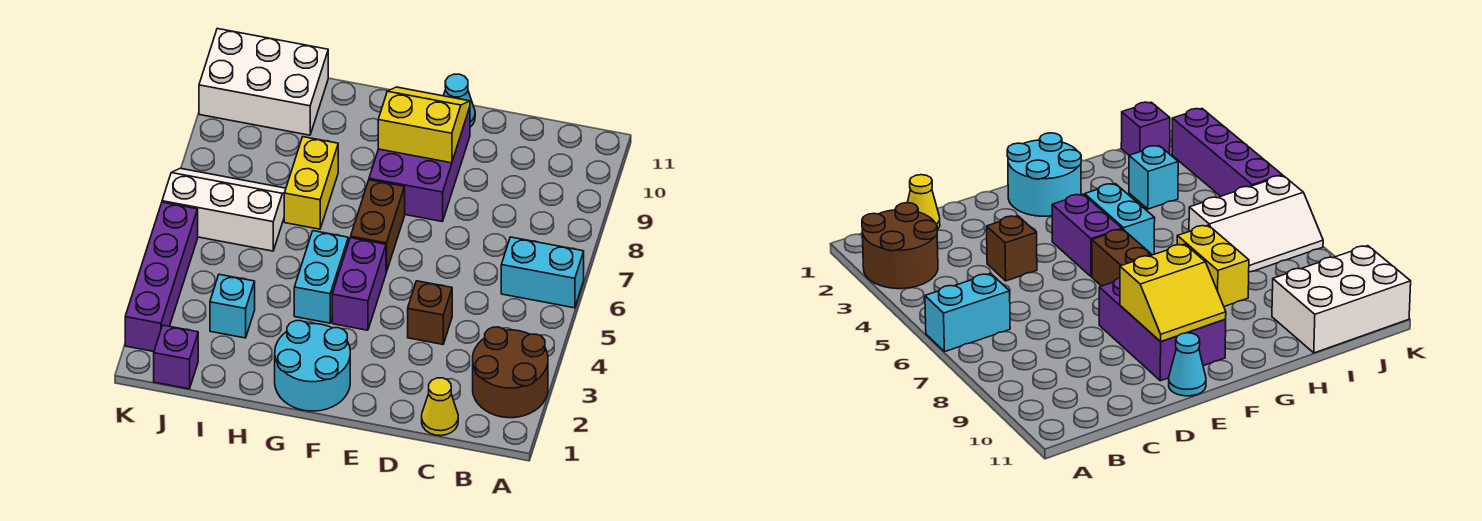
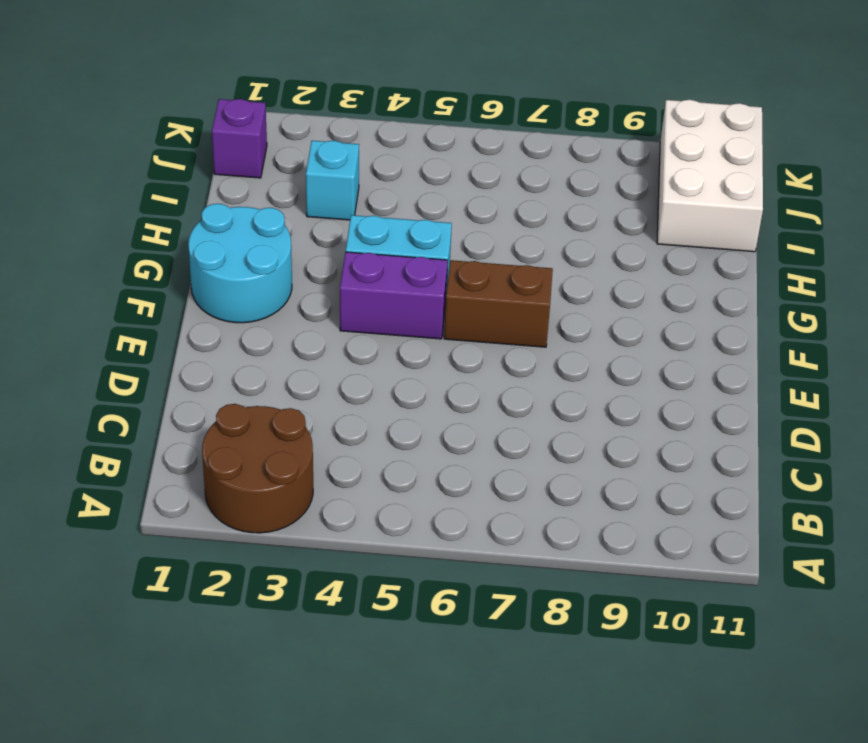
none -> cyan brick A6:B6 level 1
none -> yellow cone C1 level 1
none -> brown brick D4 level 1

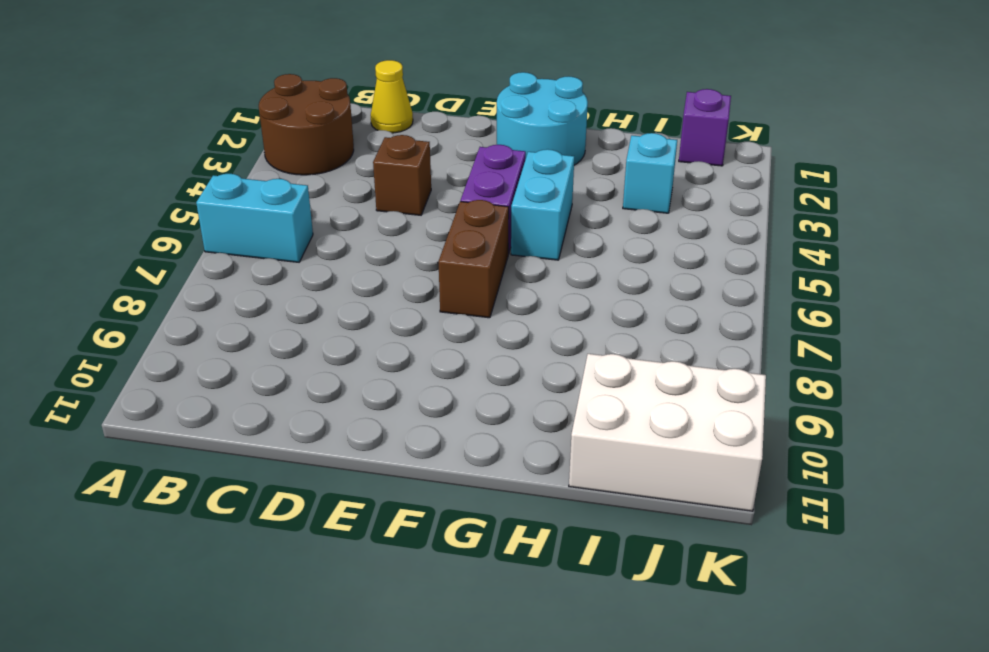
none -> purple brick E8:F10 level 1
none -> cyan cone E11 level 1
none -> yellow brick H7:H8 level 1

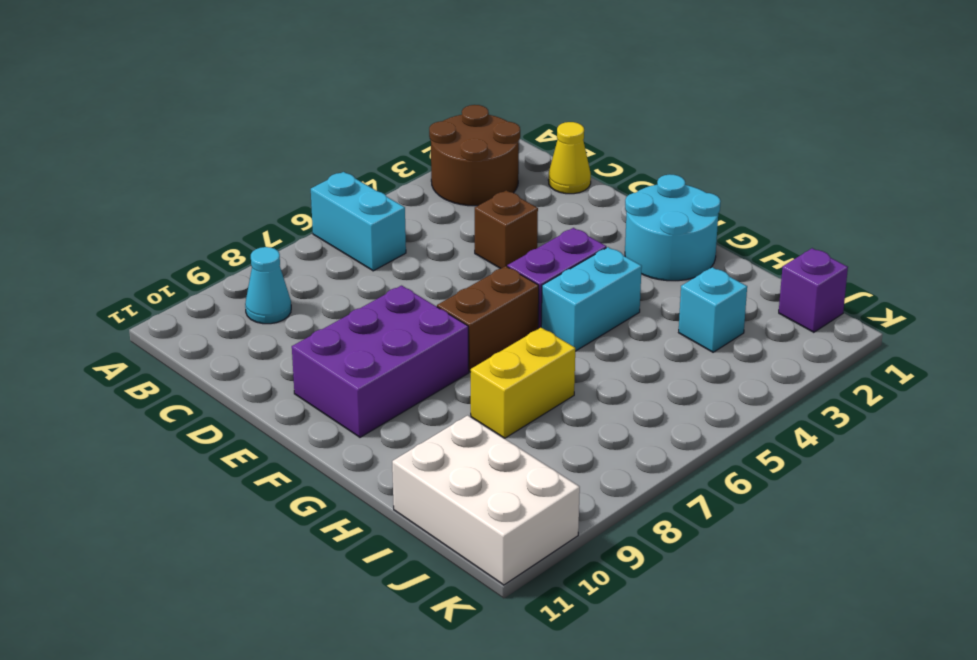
cyan cone B9 level 1 -> cyan cone E11 level 1
none -> white slope I6:K7 level 1 top 6
none -> purple brick K2:K5 level 1
none -> yellow slope E9:F10 level 2 top 9

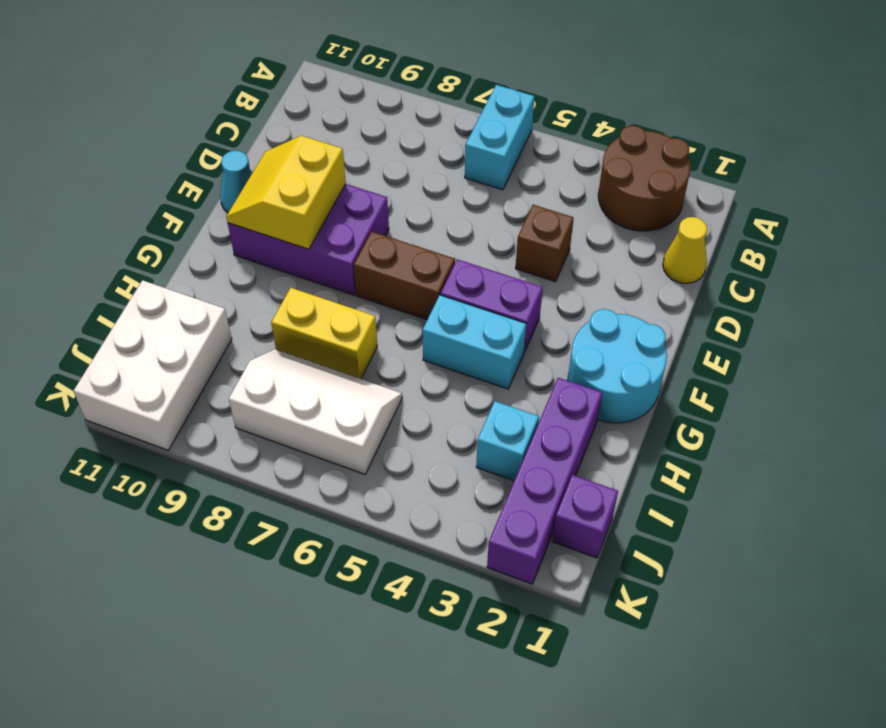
purple brick H2:K2 level 1 -> purple brick K2:K5 level 1
white slope I6:J8 level 1 top J -> white slope I6:K7 level 1 top 6

